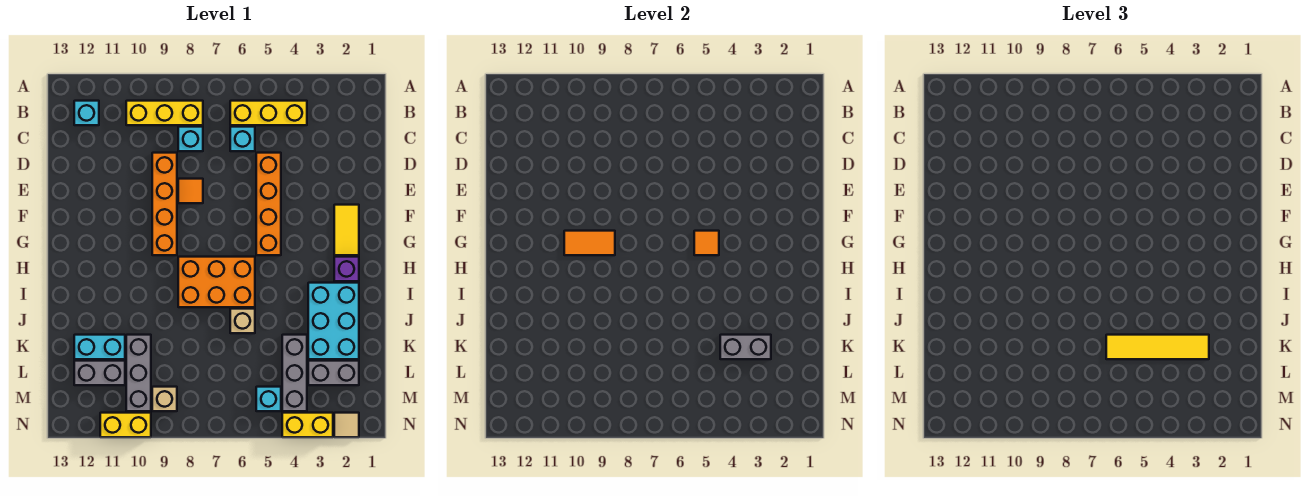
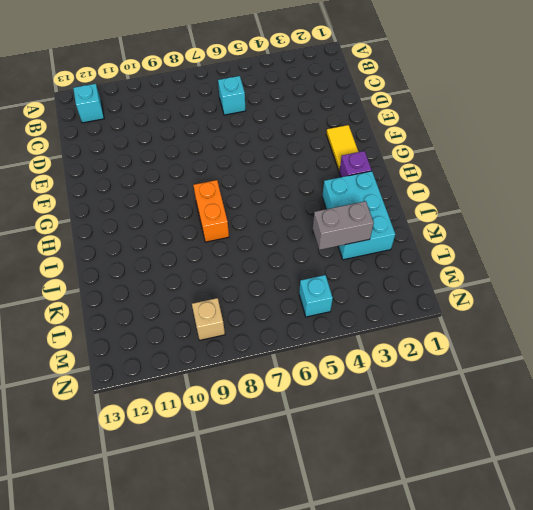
orange brick H8:I8 level 1 -> orange brick H6:I8 level 1
none -> yellow brick B4:B6 level 1
none -> yellow brick B8:B10 level 1
none -> cyan brick C8 level 1

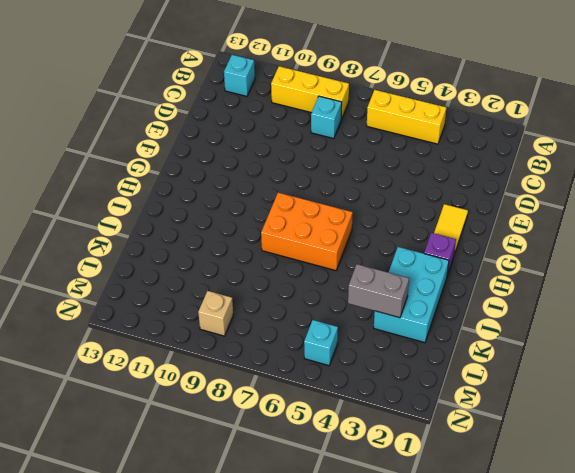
none -> cyan brick C6 level 1
none -> orange brick D5:G5 level 1
none -> orange brick D9:G9 level 1

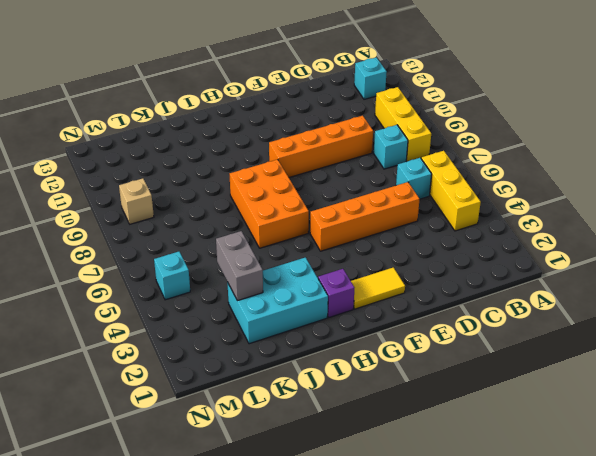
none -> orange tile E8 level 1
none -> tan brick J6 level 1
none -> grey brick K4:M4 level 1

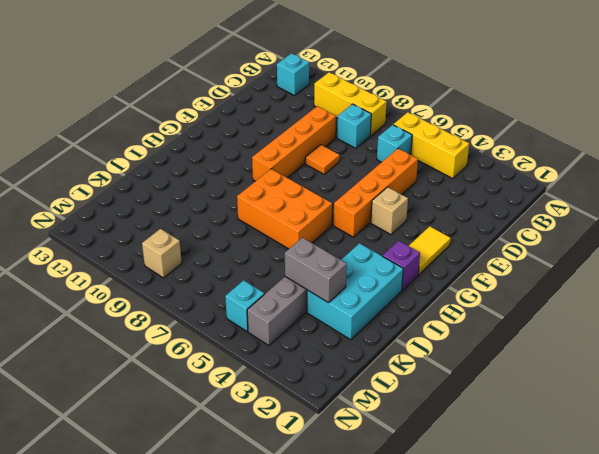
tan brick F4 level 1 -> tan brick J6 level 1
none -> grey brick K10:M10 level 1
none -> cyan brick K11:K12 level 1
none -> grey brick L2:L3 level 1

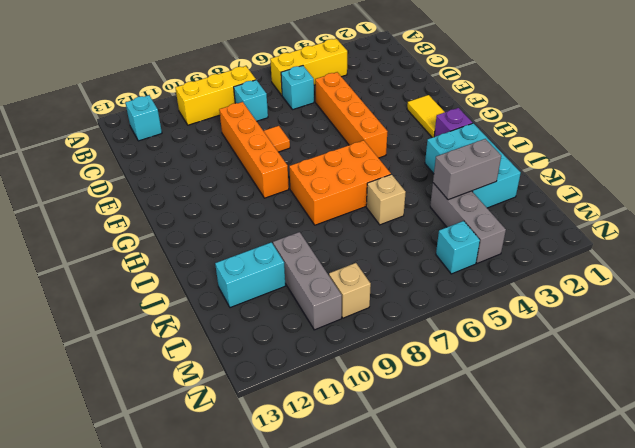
none -> grey brick L2:L3 level 1
none -> grey brick L11:L12 level 1
none -> tan tile N2 level 1

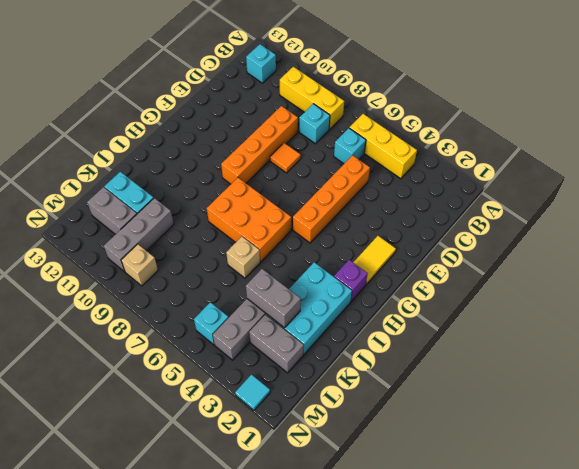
cyan tile N2 level 1 -> tan tile N2 level 1
none -> yellow brick N3:N4 level 1
none -> yellow brick N10:N11 level 1
none -> orange tile G5 level 2

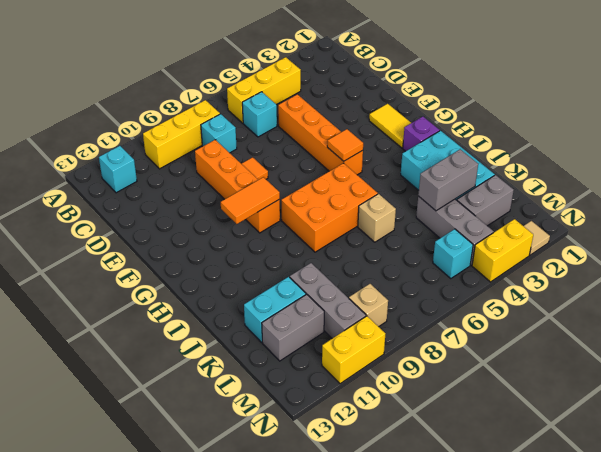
none -> yellow tile K3:K6 level 3

